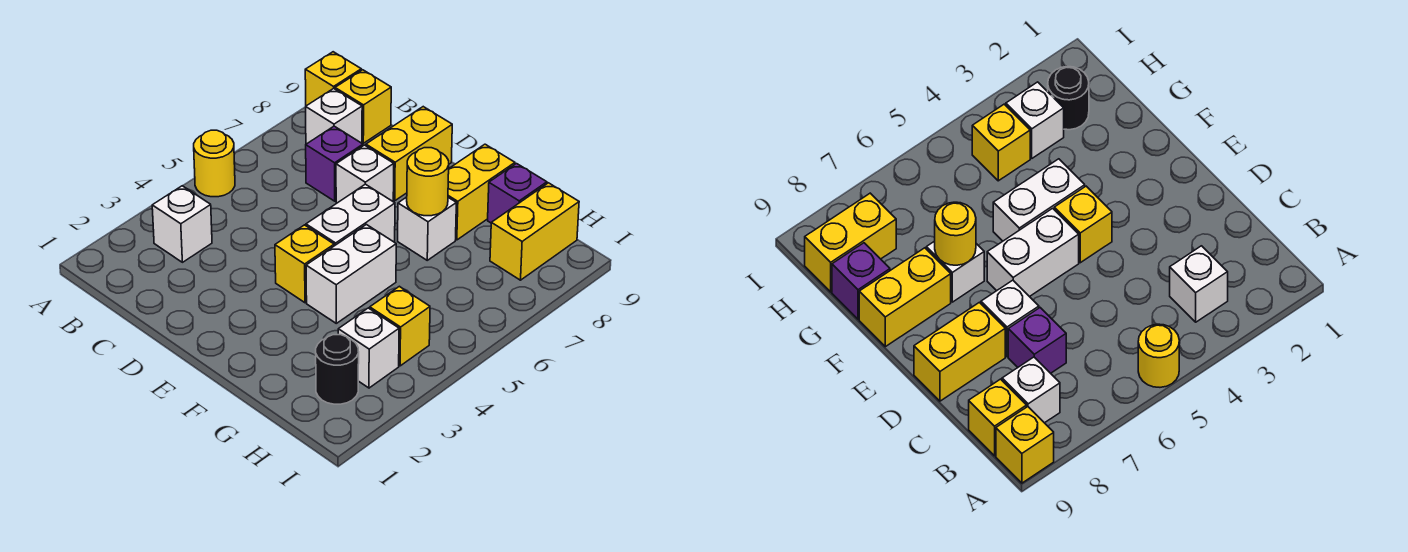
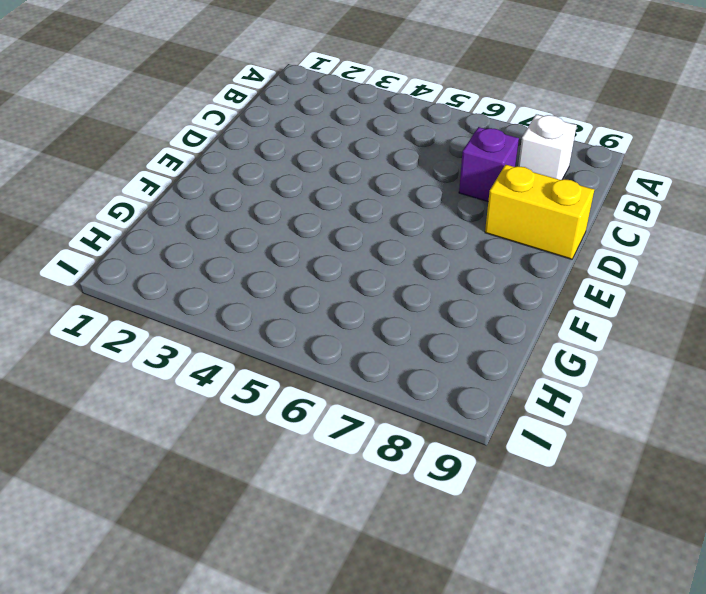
none -> yellow round brick A5 level 1
none -> yellow brick A9 level 1
none -> white brick B3 level 1

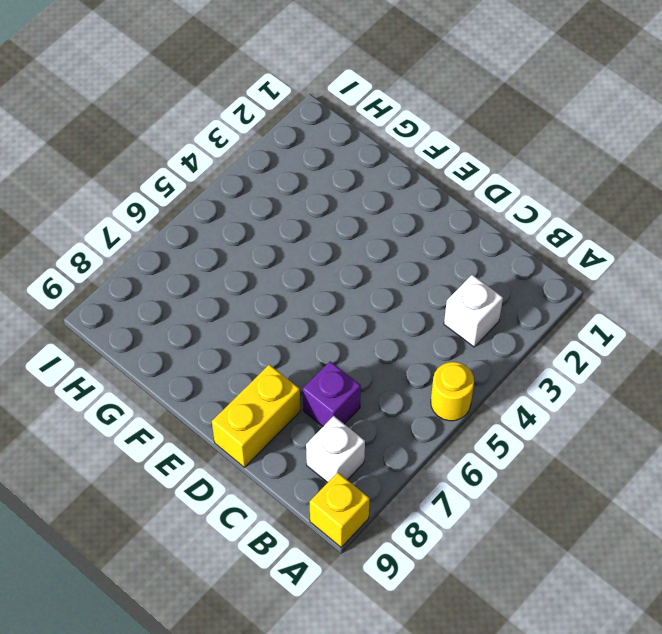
none -> yellow brick B9 level 1
none -> white brick D7 level 1
none -> yellow brick E4 level 1

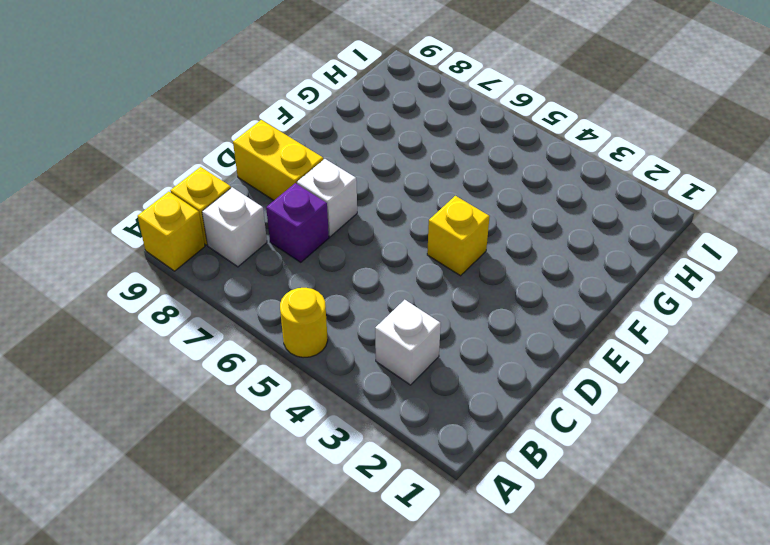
none -> white brick E5:E6 level 1
none -> white brick F4:F5 level 1
none -> white brick F7 level 1

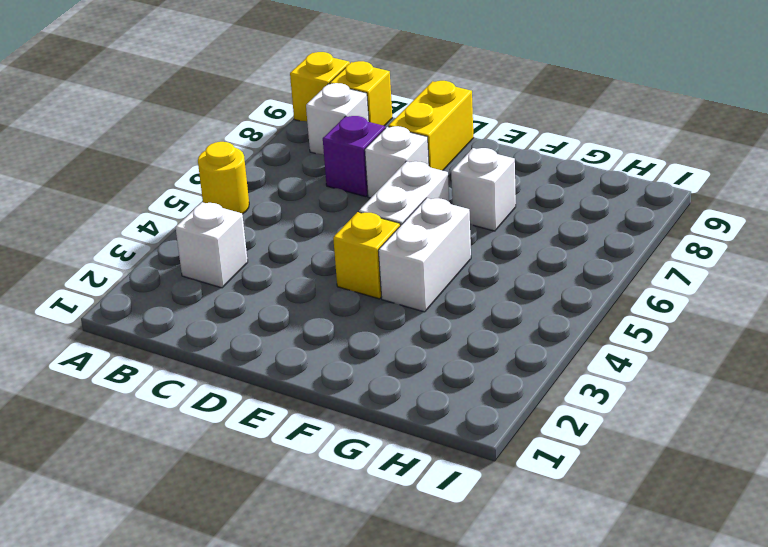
none -> yellow brick F8:F9 level 1
none -> purple brick G9 level 1
none -> black round brick H2 level 1

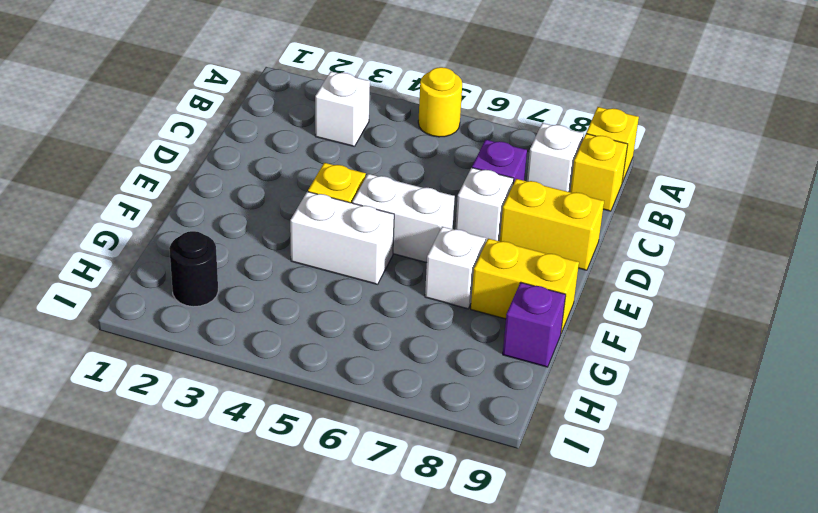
none -> white brick H3 level 1
none -> yellow brick H4 level 1
none -> yellow brick H8:H9 level 1

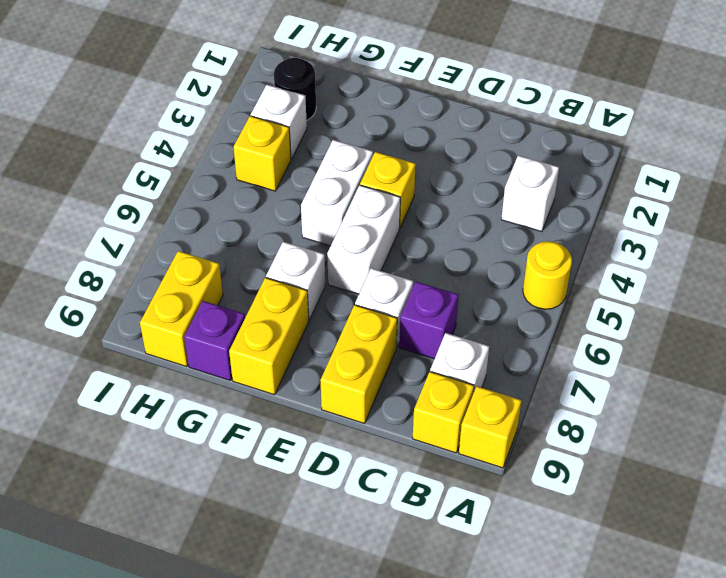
none -> yellow round brick F7 level 2

